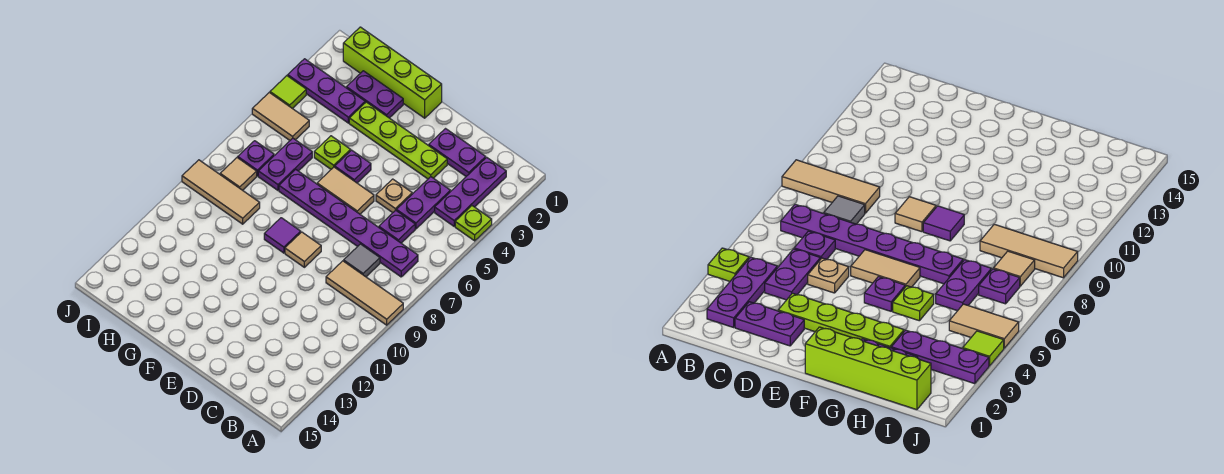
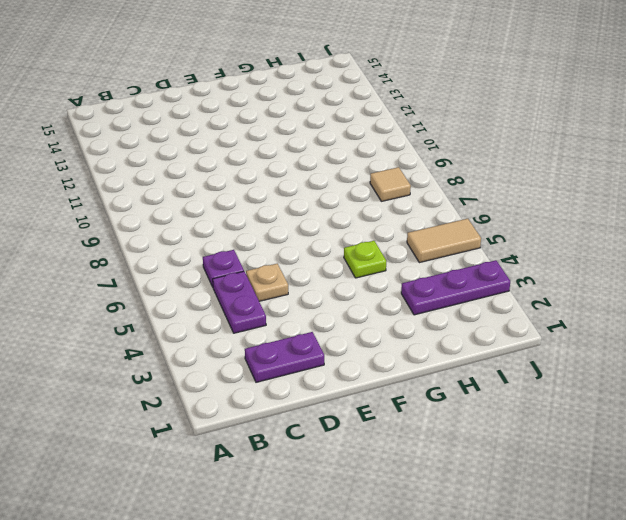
none -> lime plate A4 level 1
none -> tan tile A9:C9 level 1
none -> purple plate B2:B4 level 1

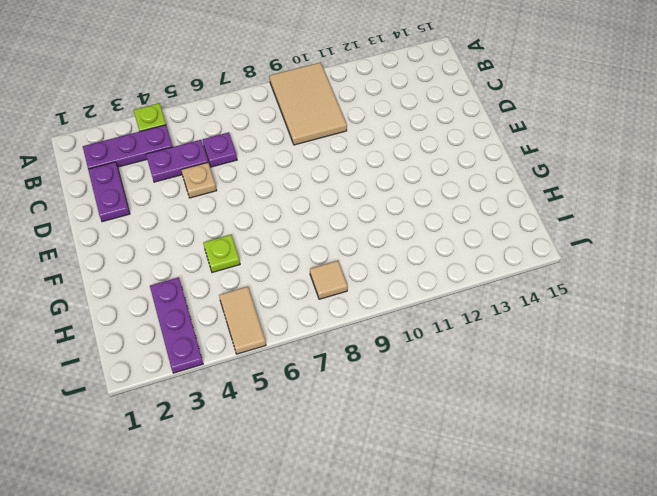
tan tile A9:C10 level 1 -> tan tile A9:C9 level 1
none -> purple plate B7:G7 level 1
none -> grey tile C8 level 1
none -> lime plate D3:G3 level 1

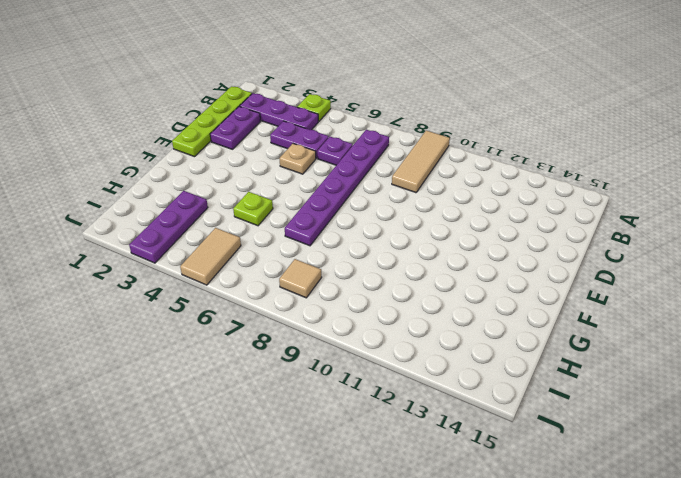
lime plate B1:E1 level 1 -> lime plate D3:G3 level 1
none -> grey tile C8 level 1
none -> tan tile E6:F6 level 1
none -> tan tile E9 level 1

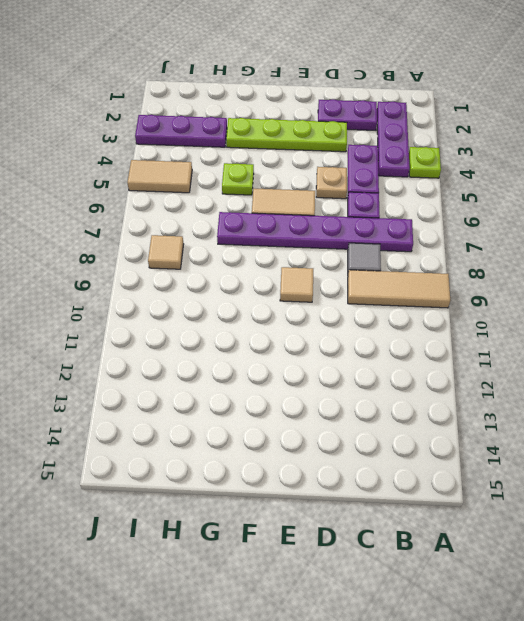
none -> lime brick F1:I1 level 1
none -> purple plate F5 level 1
none -> purple tile F9 level 1

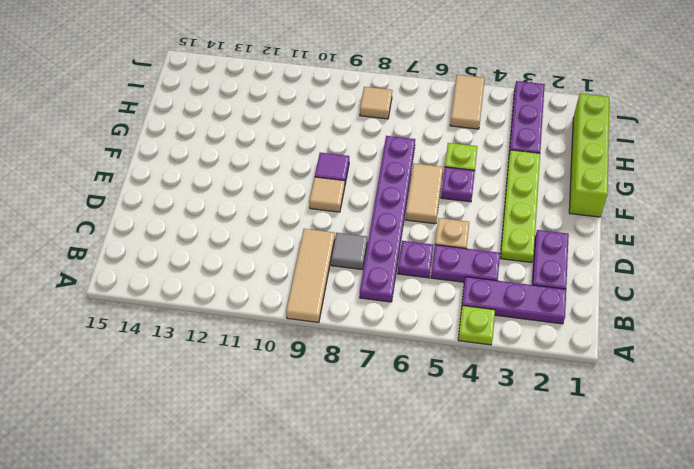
none -> purple plate G2:H2 level 1
none -> purple plate H6:H7 level 1
none -> tan tile H9:J9 level 1

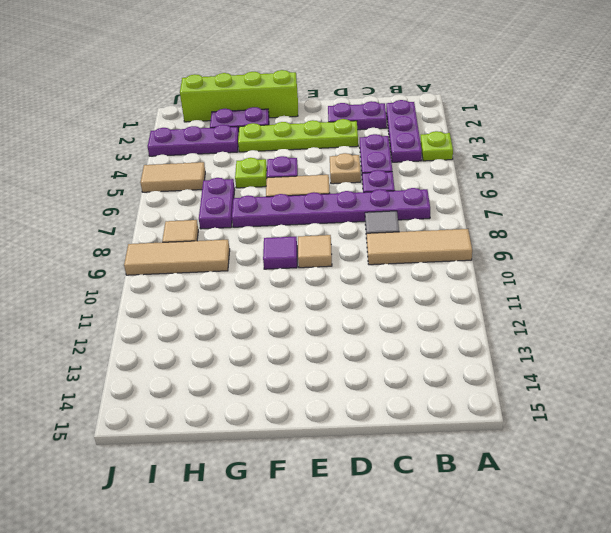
none -> purple plate I7 level 1
none -> lime tile J4 level 1

